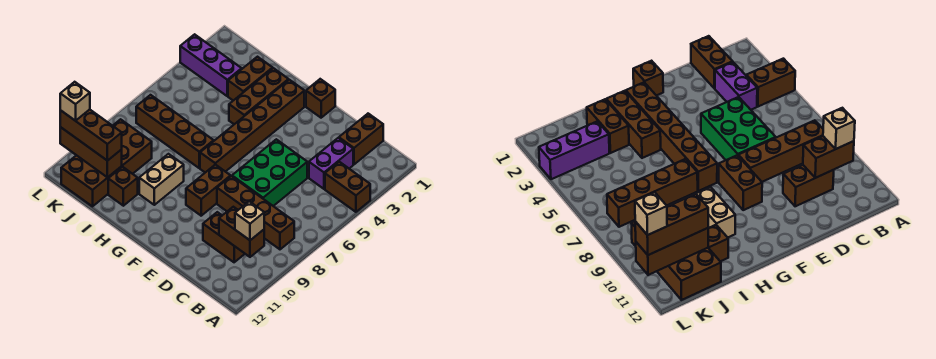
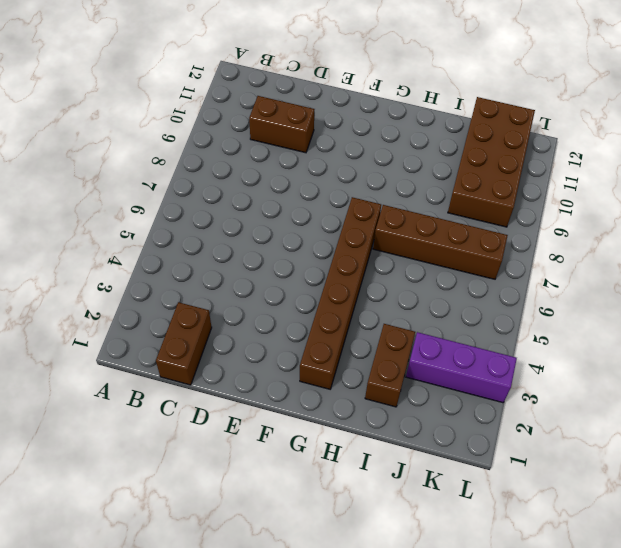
none -> brown brick A4:B4 level 1
none -> brown brick B8:E8 level 1
none -> purple brick C3:C4 level 1

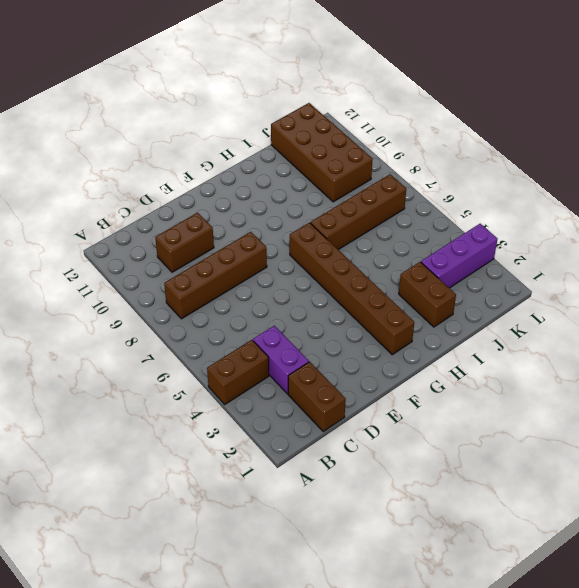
none -> green brick D5:E7 level 1
none -> brown brick F1 level 1
none -> brown brick F8:F9 level 1

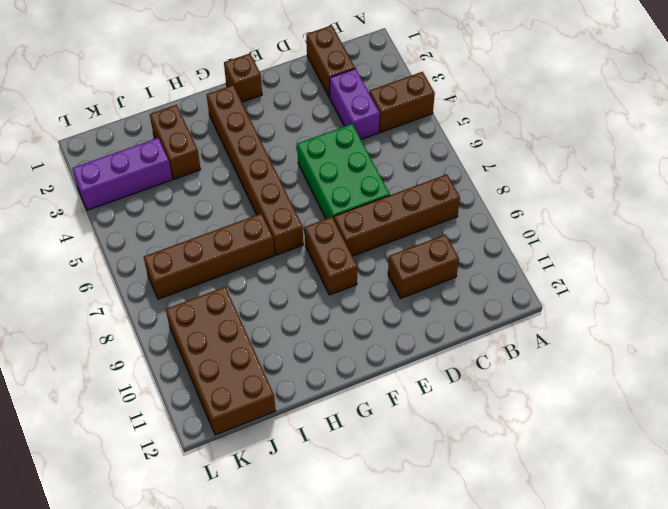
none -> brown brick H2:H4 level 1
none -> tan brick H9:H10 level 1
none -> brown brick I11 level 1

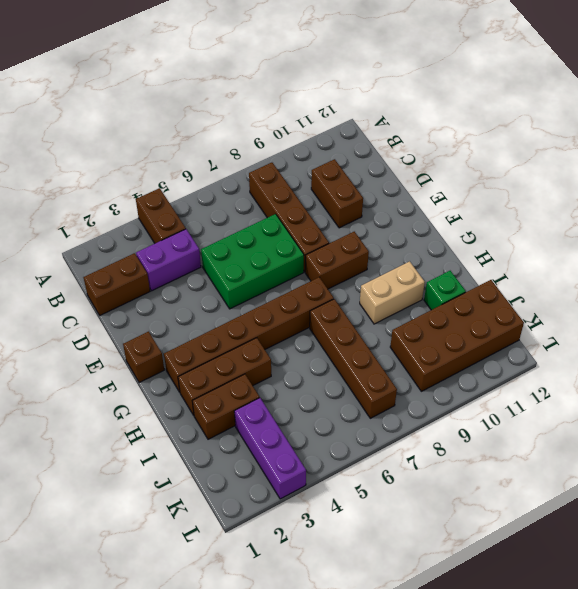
green brick I11 level 1 -> brown brick I11 level 1
none -> brown brick B10:C10 level 2
none -> brown brick J11:L11 level 2
none -> tan brick B10 level 3

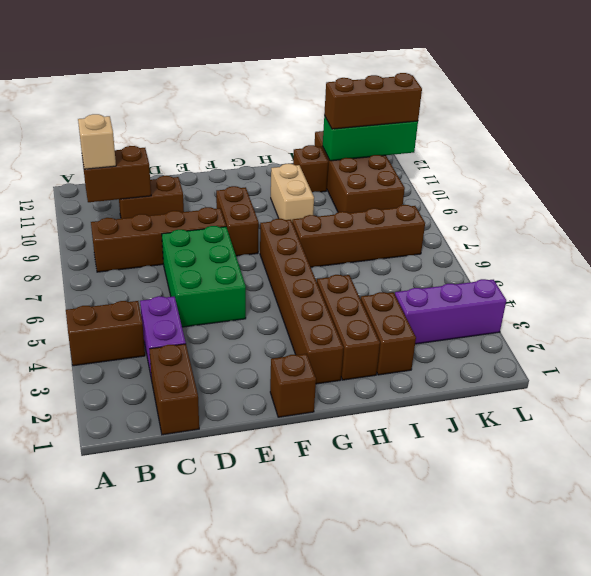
green brick J11:L11 level 2 -> brown brick J11:L11 level 2
none -> tan brick L11 level 4

